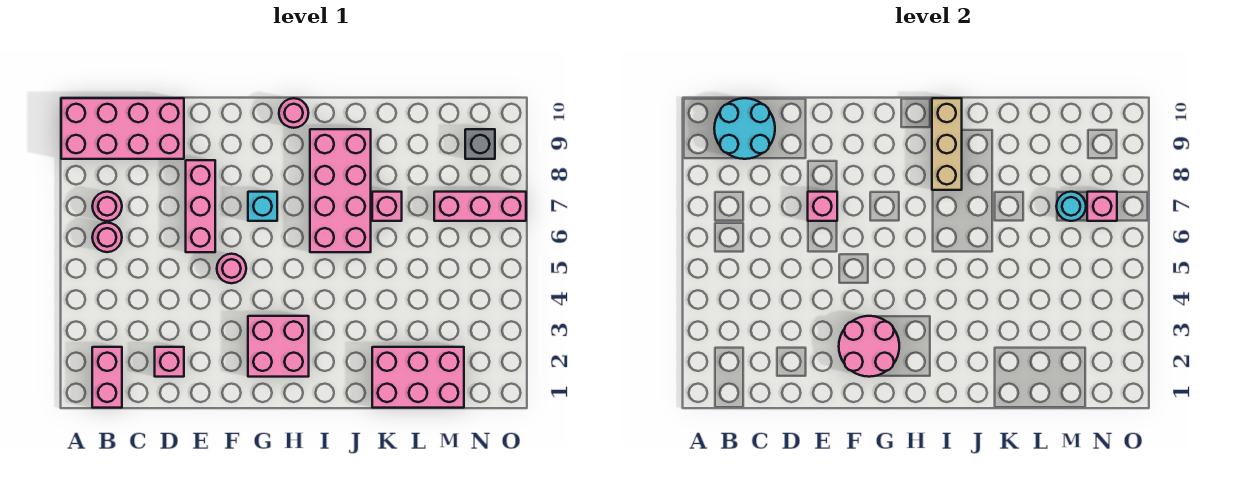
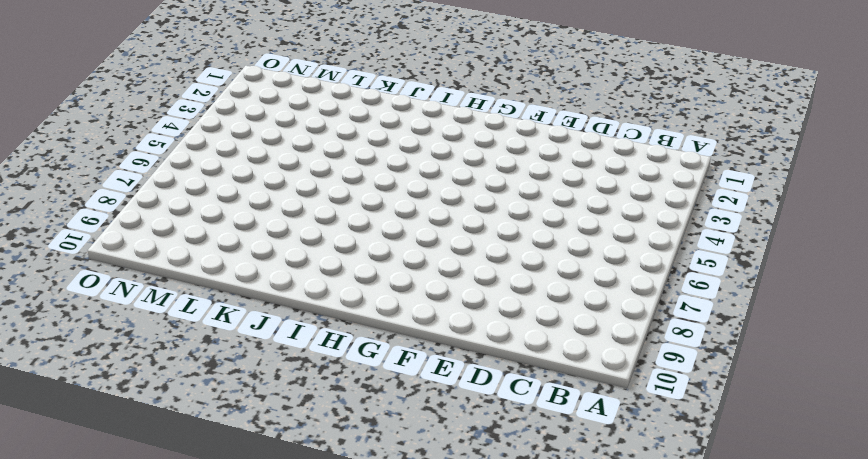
none -> pink brick A9:D10 level 1
none -> pink brick B1:B2 level 1
none -> pink round brick B6 level 1

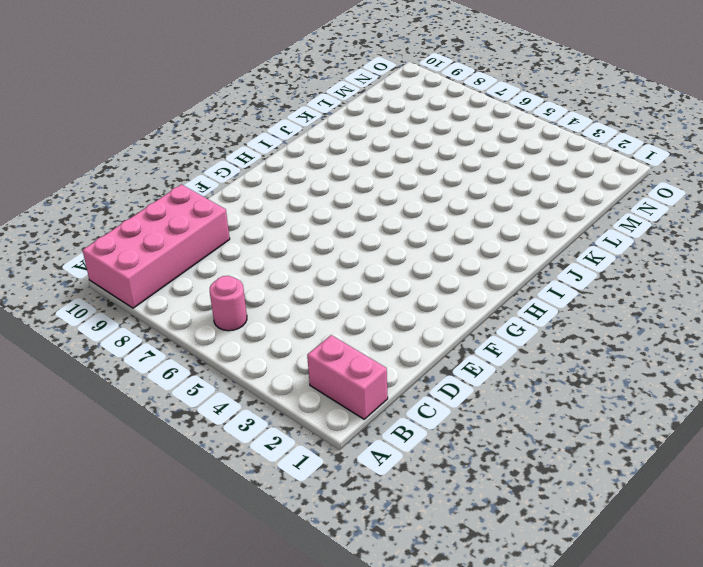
none -> pink round brick B7 level 1
none -> pink brick D2 level 1
none -> pink brick E6:E8 level 1

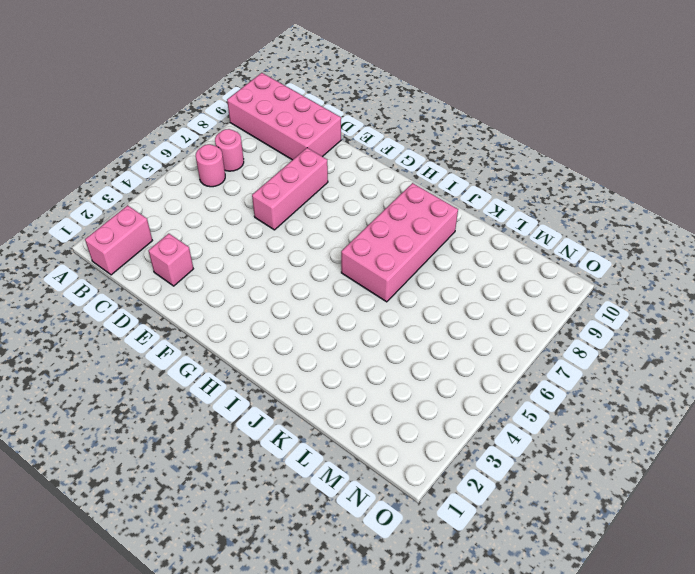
none -> pink round brick F5 level 1
none -> pink brick G2:H3 level 1
none -> cyan brick G7 level 1

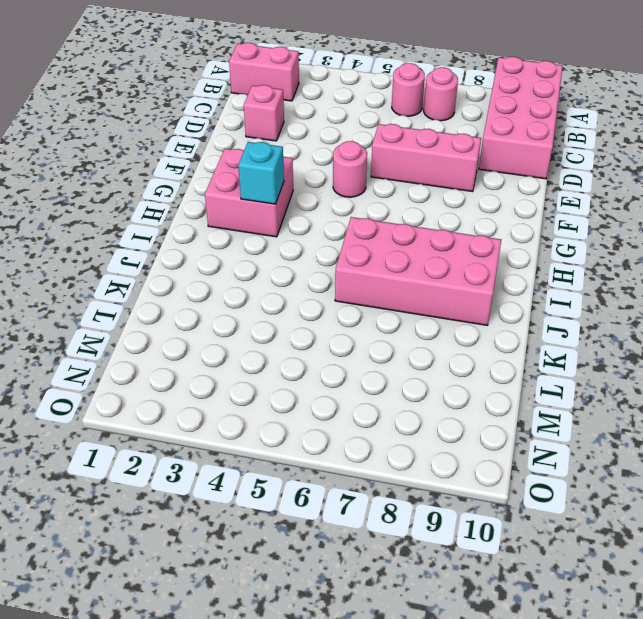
cyan brick H3 level 2 -> cyan brick G7 level 1
none -> pink round brick H10 level 1
none -> pink brick K1:M2 level 1
none -> pink brick K7 level 1

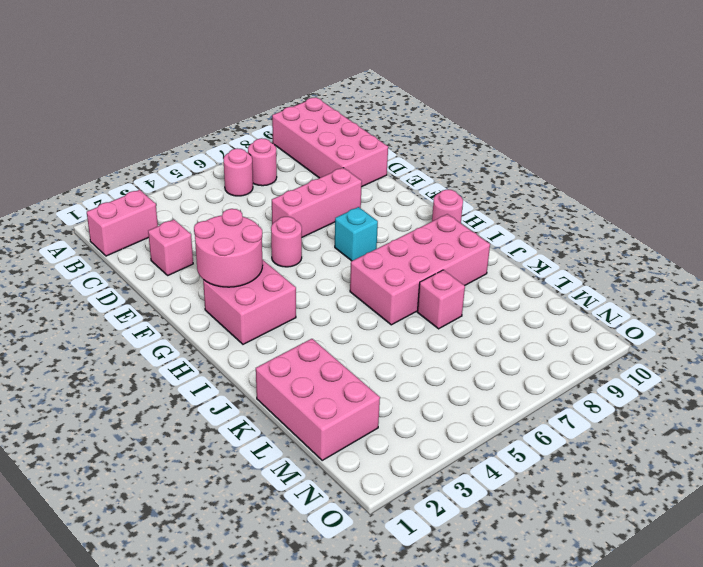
none -> pink brick M7:O7 level 1
none -> grey brick N9 level 1
none -> cyan round brick B9:C10 level 2

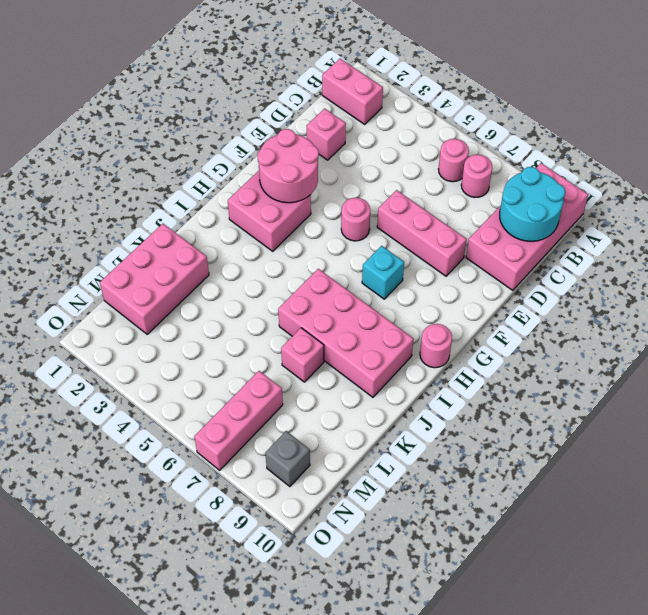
none -> pink brick E7 level 2
none -> tan brick I8:I10 level 2
none -> cyan round brick M7 level 2

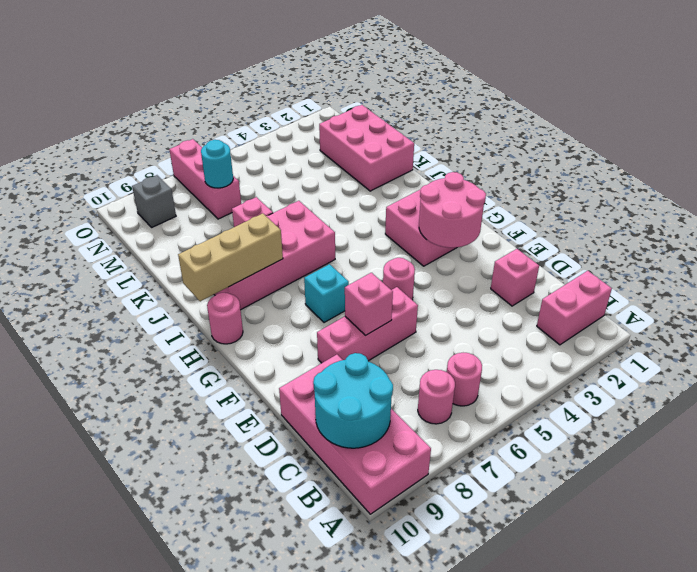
none -> pink brick N7 level 2

